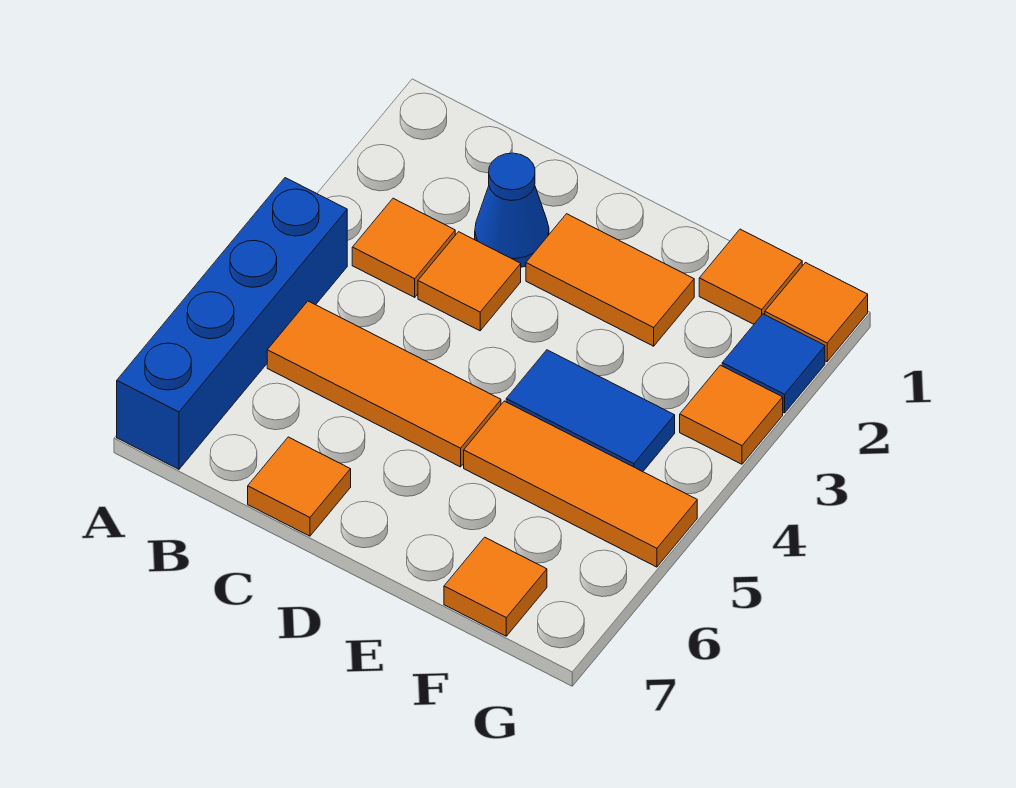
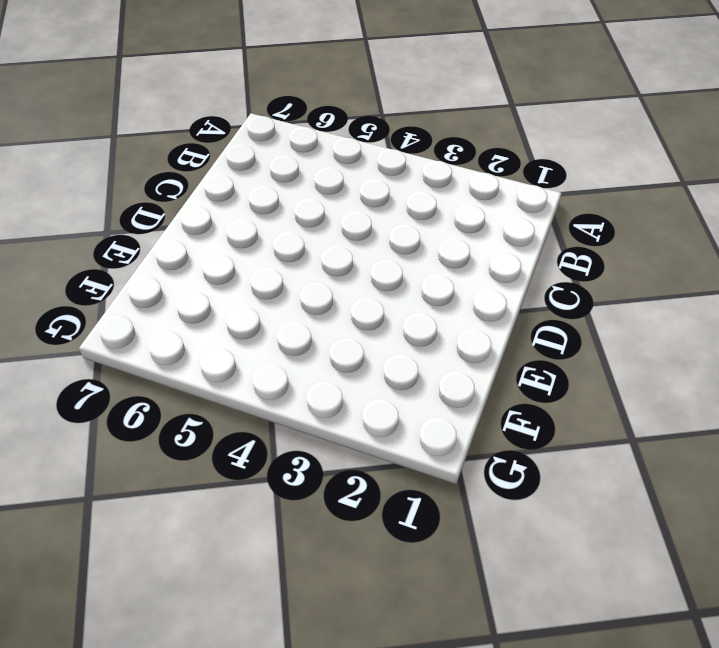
none -> blue brick A4:A7 level 1
none -> orange tile B3 level 1
none -> orange tile B5:D5 level 1

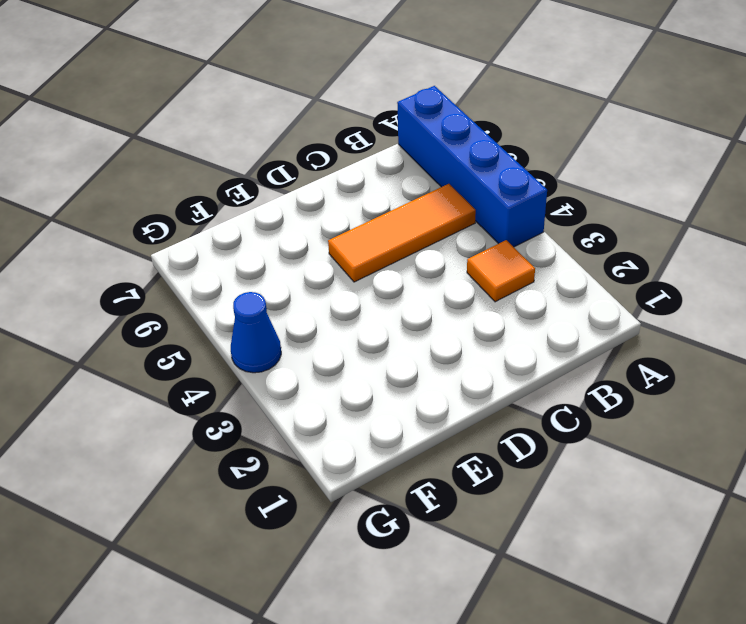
blue cone G4 level 1 -> blue cone C2 level 1
none -> orange tile C3 level 1
none -> orange tile C7 level 1
none -> orange tile D2:E2 level 1

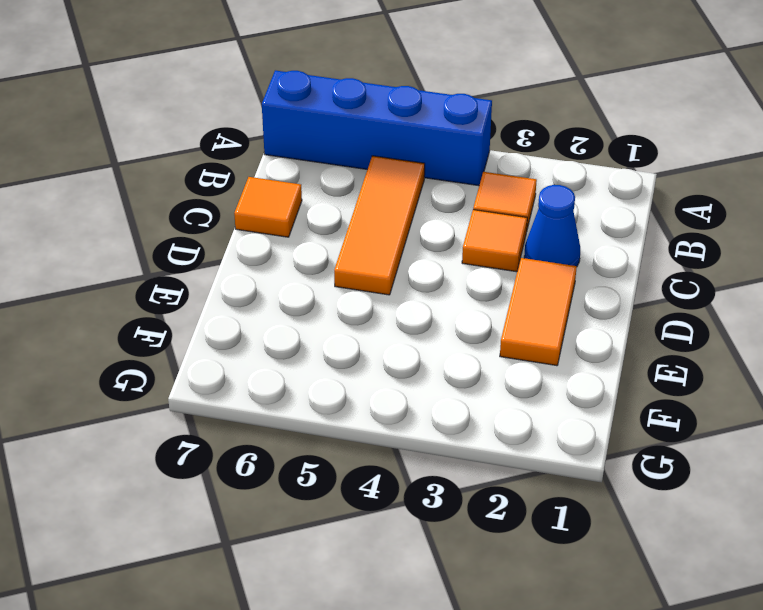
none -> blue tile E4:F4 level 1
none -> orange tile E5:G5 level 1
none -> orange tile F1 level 1

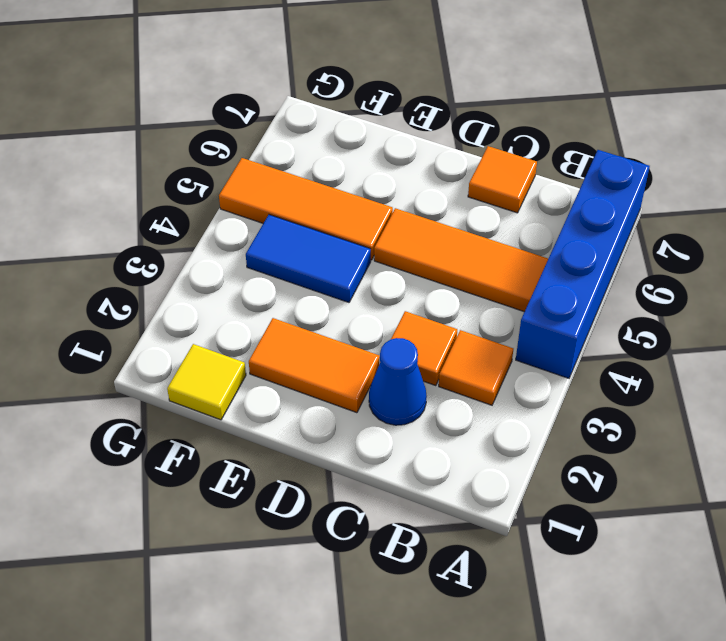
yellow tile F1 level 1 -> orange tile F1 level 1
none -> orange tile F7 level 1
none -> orange tile G1 level 1
none -> blue tile G2 level 1

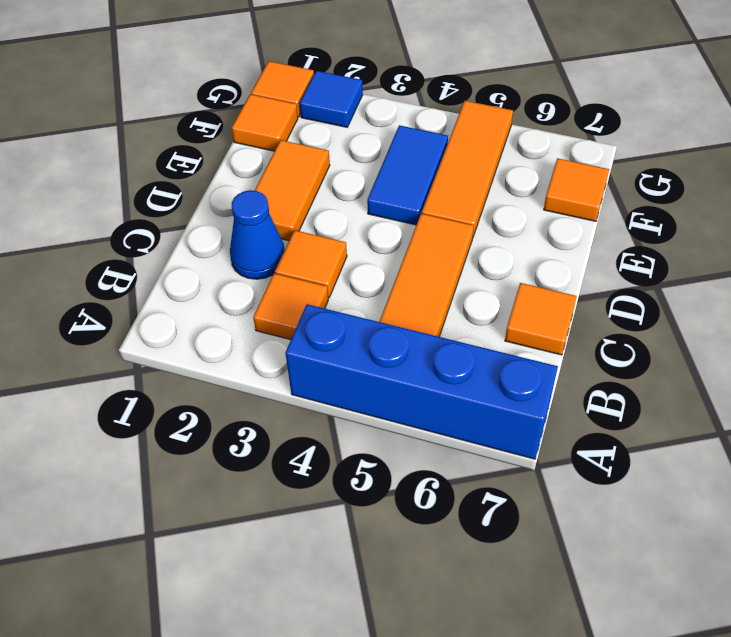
none -> orange tile G3 level 1

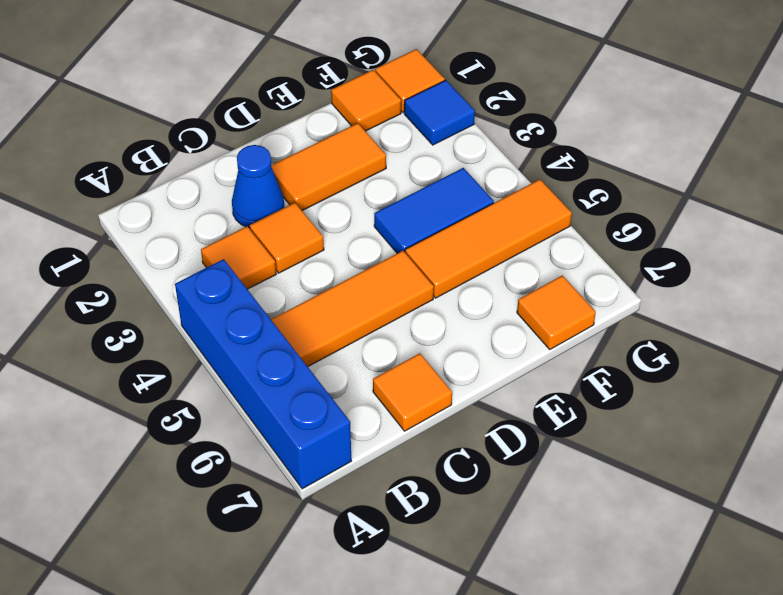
none -> orange tile G3 level 1

